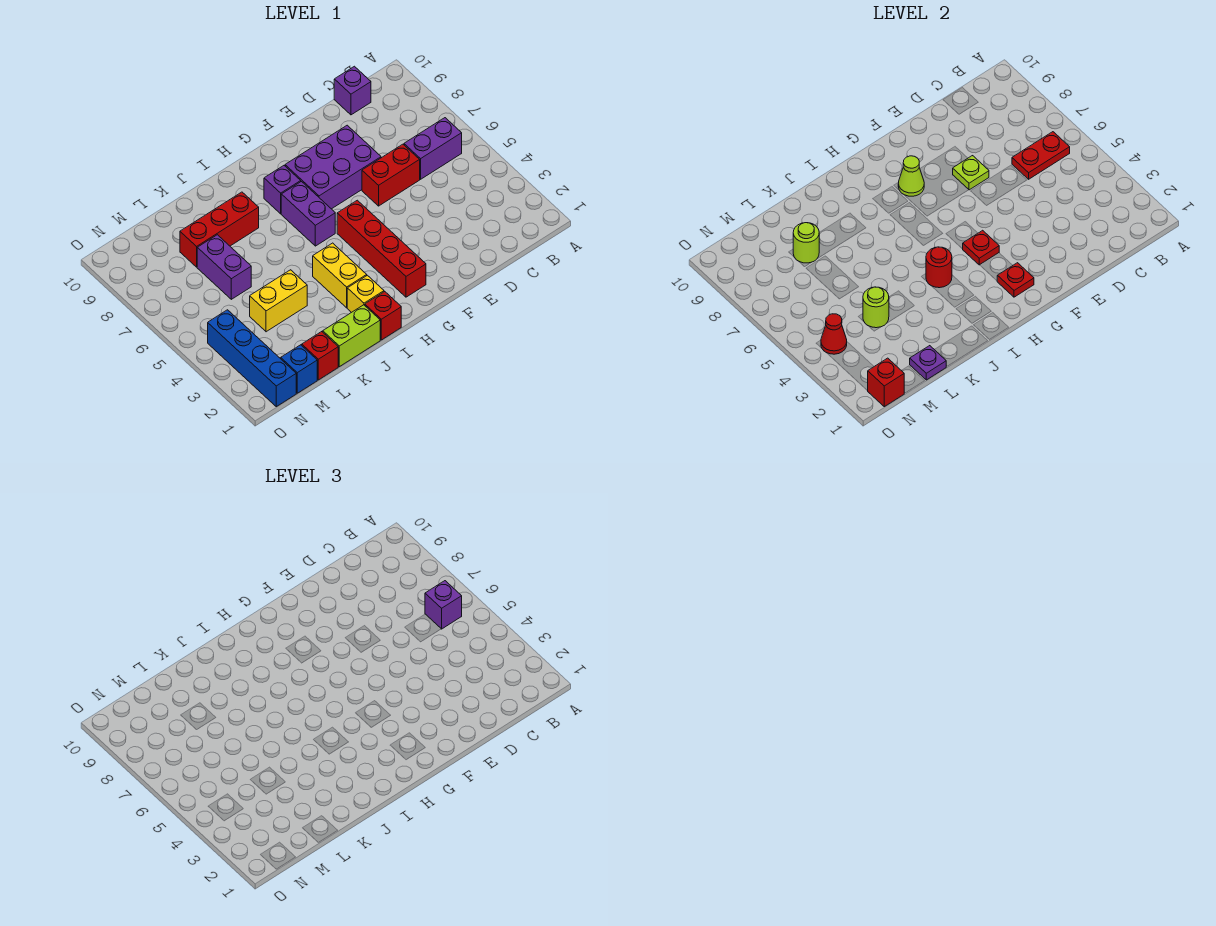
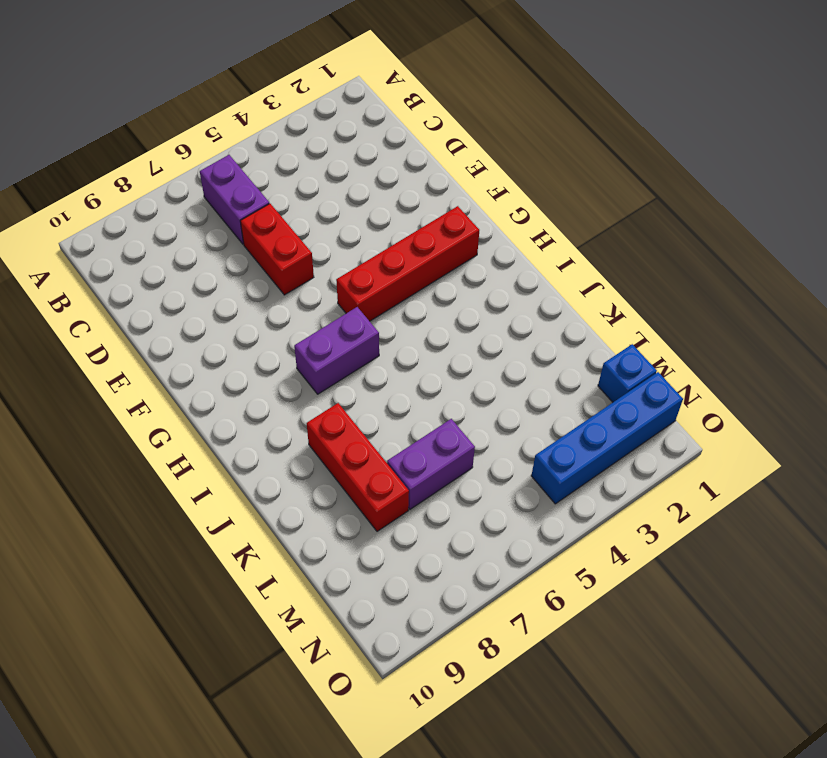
none -> purple brick C10 level 1
none -> purple brick E7:G8 level 1
none -> purple brick H8 level 1

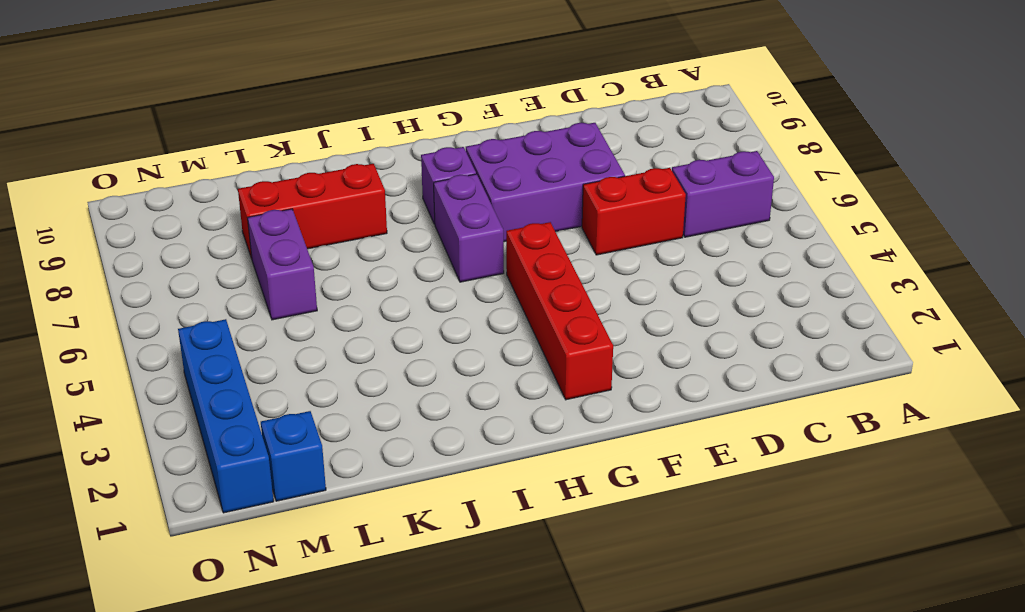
none -> purple brick C10 level 1
none -> red brick I1 level 1
none -> yellow brick I2 level 1

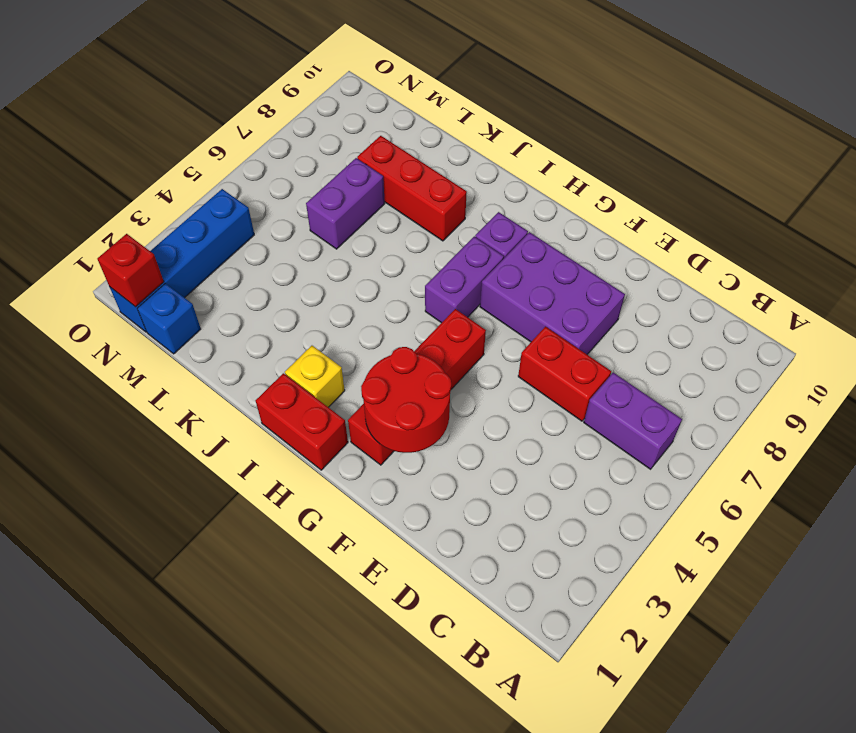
red round brick F2:G3 level 2 -> red plate G2 level 2
red brick H1:I1 level 1 -> red brick I1 level 1
none -> purple brick C10 level 1
none -> yellow brick I3:I4 level 1
none -> lime brick J1:K1 level 1

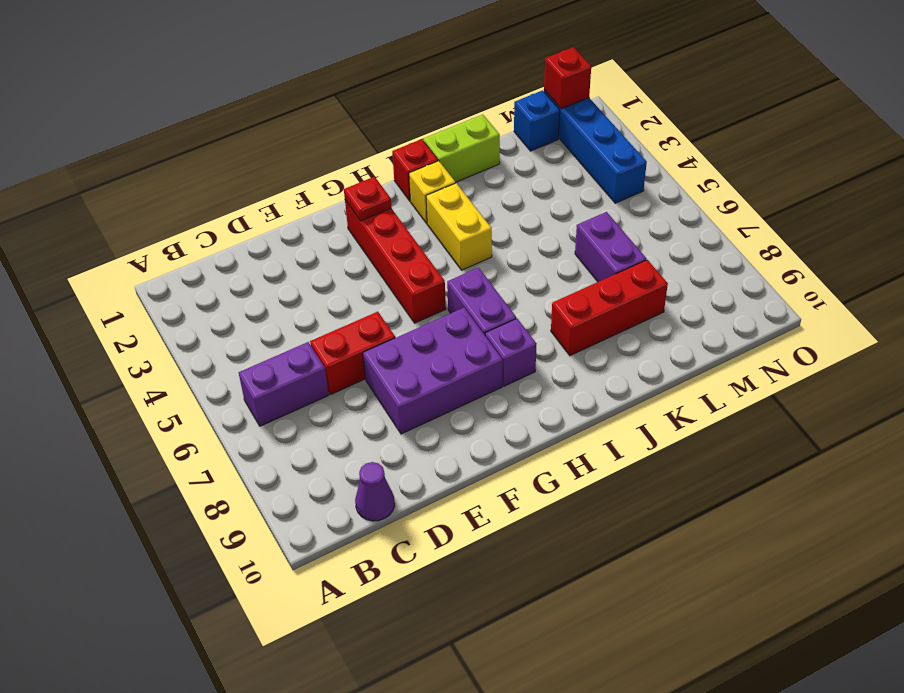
purple cone C10 level 1 -> purple brick C10 level 1
none -> yellow brick K4:L4 level 1
none -> red brick L1 level 1
none -> red plate B6:C6 level 2

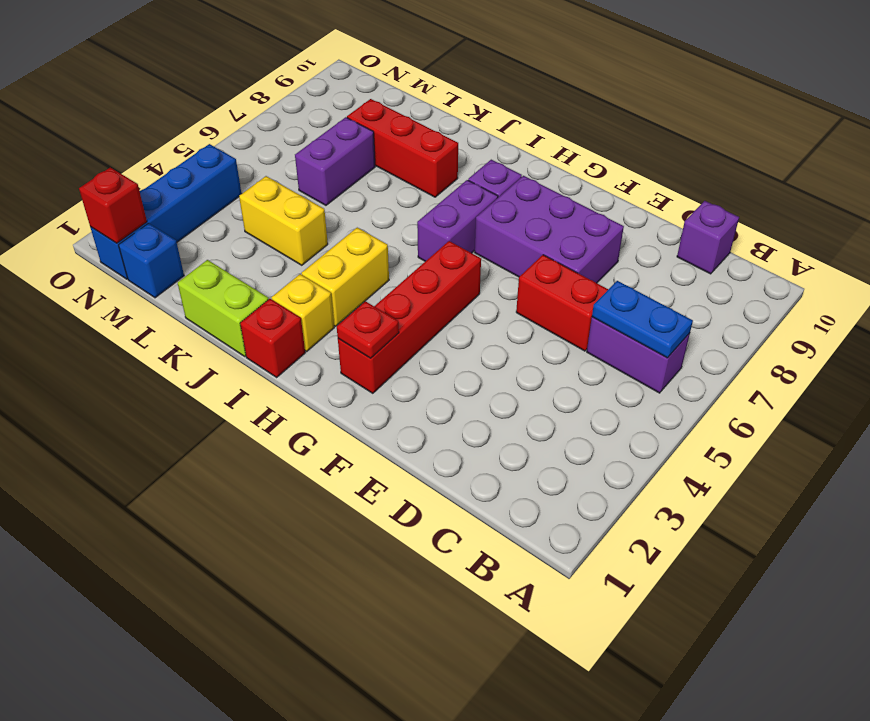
blue plate B6:C6 level 2 -> red plate B6:C6 level 2
none -> red brick L1 level 1
none -> lime plate E7 level 2
none -> red plate G4 level 2

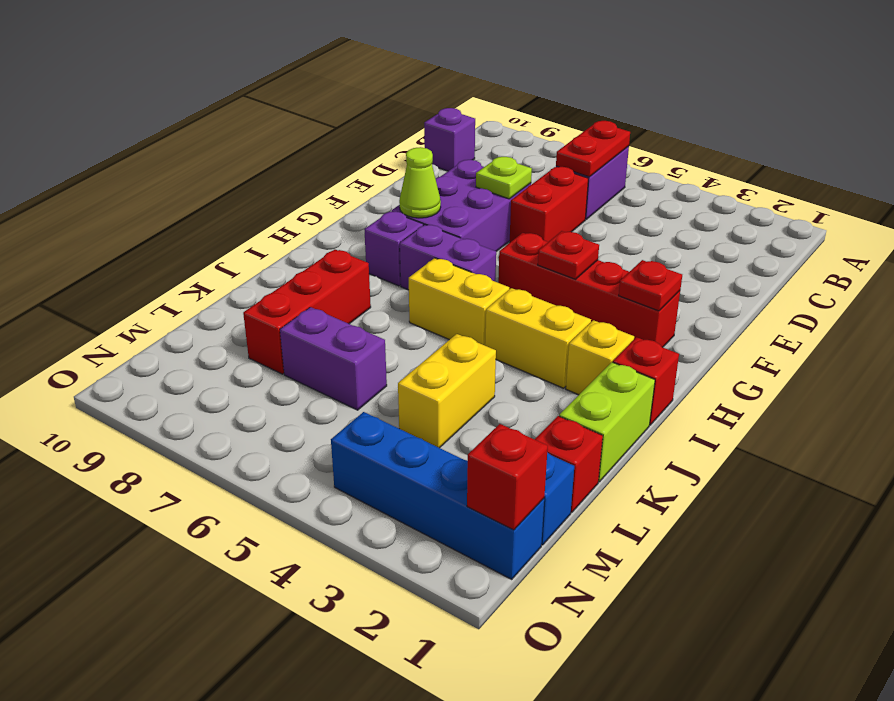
yellow brick I5:I6 level 1 -> none
none -> red round brick I4 level 2
none -> purple plate L1 level 2
none -> lime round brick L4 level 2

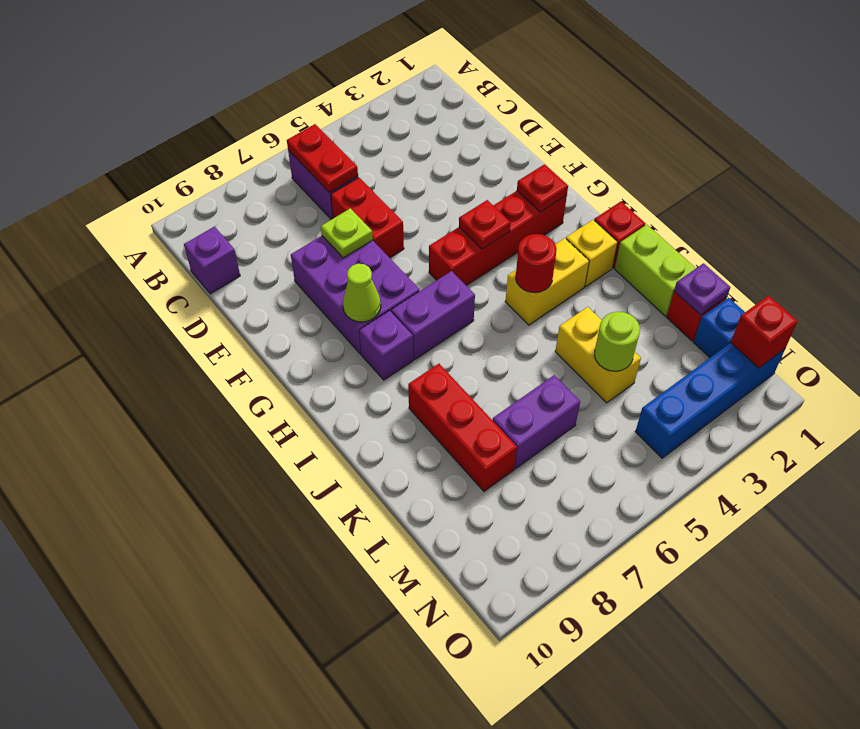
none -> lime round brick L8 level 2
none -> red cone N4 level 2
none -> purple brick B6 level 3

